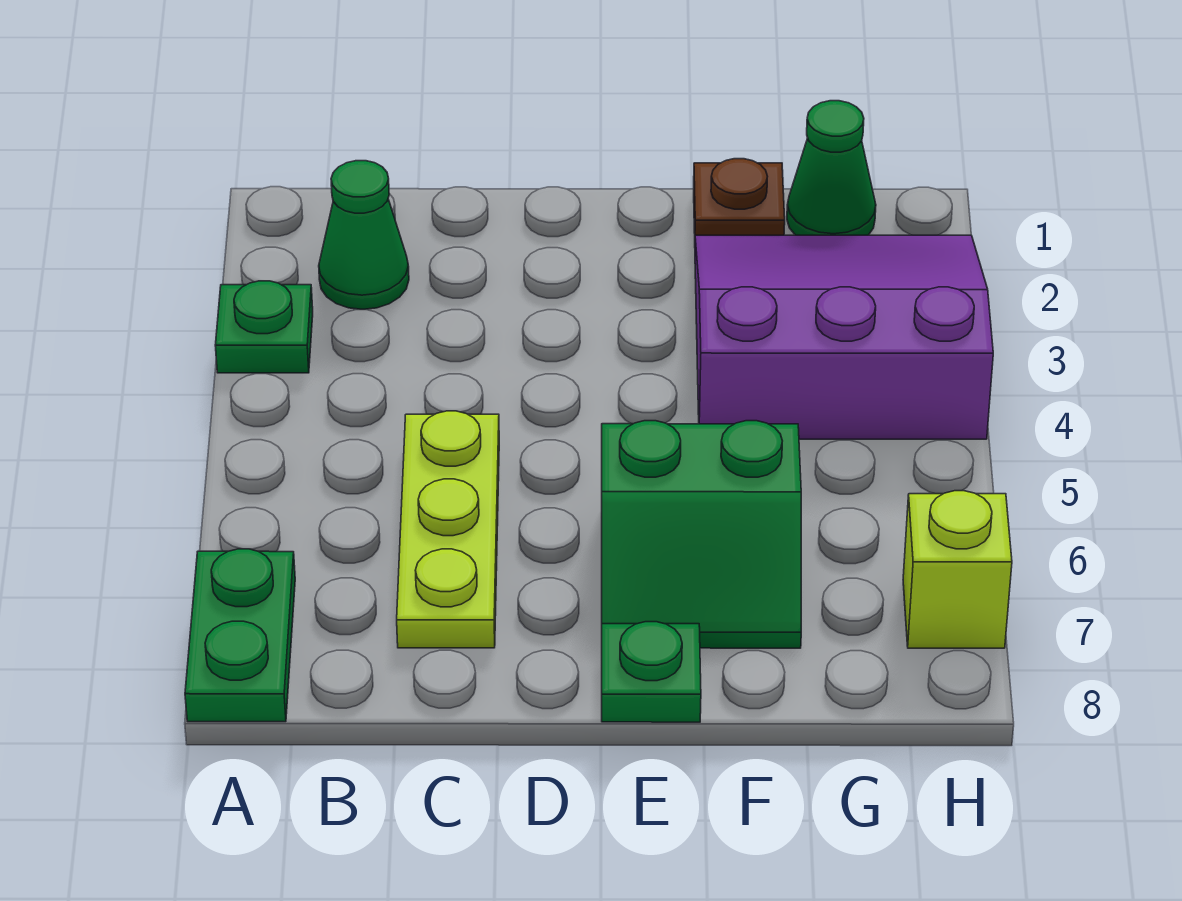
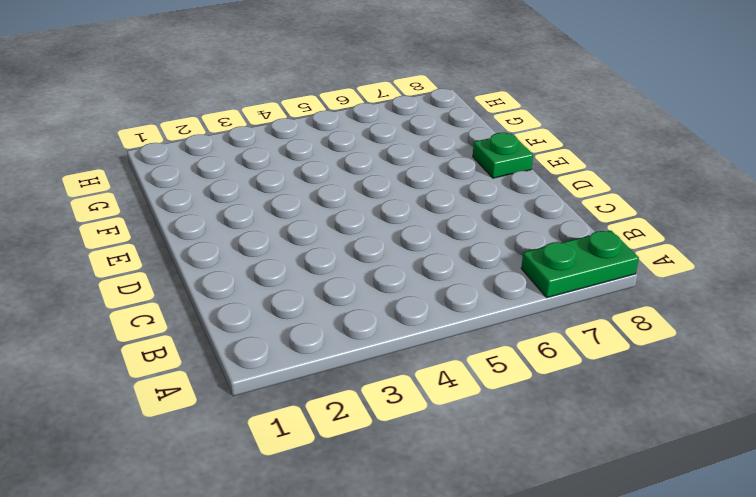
none -> green plate A3 level 1
none -> green cone B2 level 1

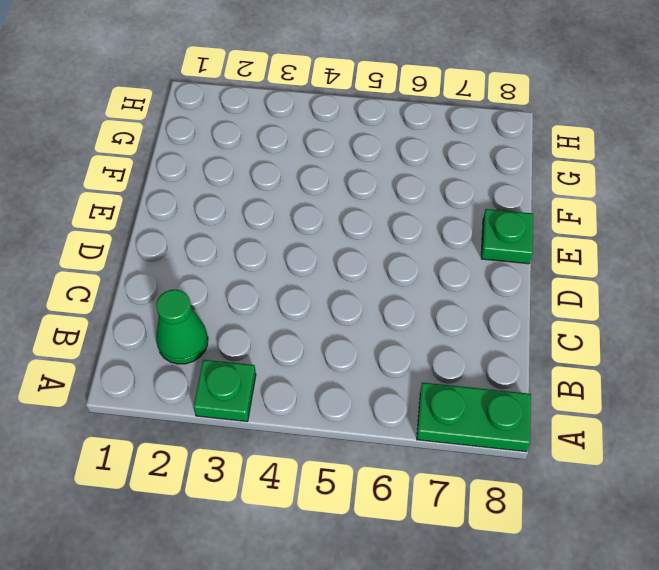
none -> lime plate C5:C7 level 1
none -> green slope E6:F7 level 1 top 6

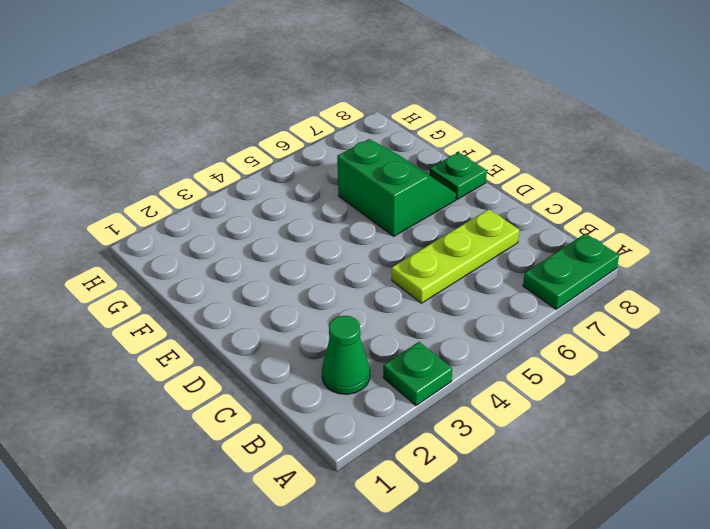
none -> brown plate F1 level 1
none -> purple slope F2:H4 level 1 top 4

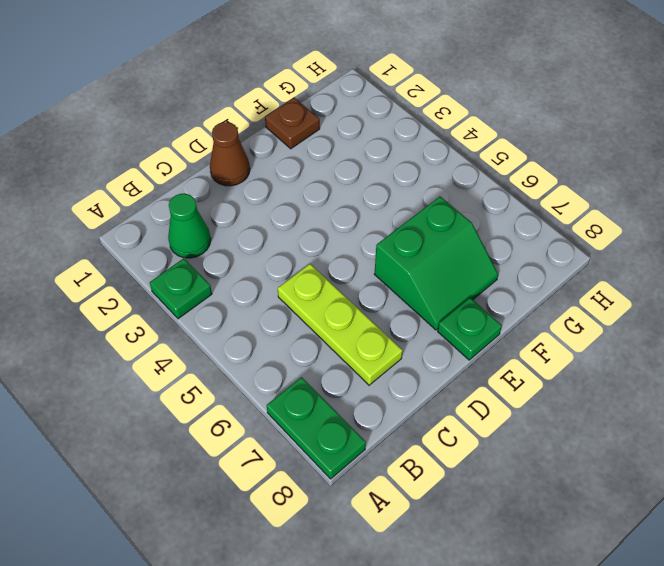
brown cone D1 level 1 -> none
none -> purple slope F2:H4 level 1 top 4
none -> green cone G1 level 1

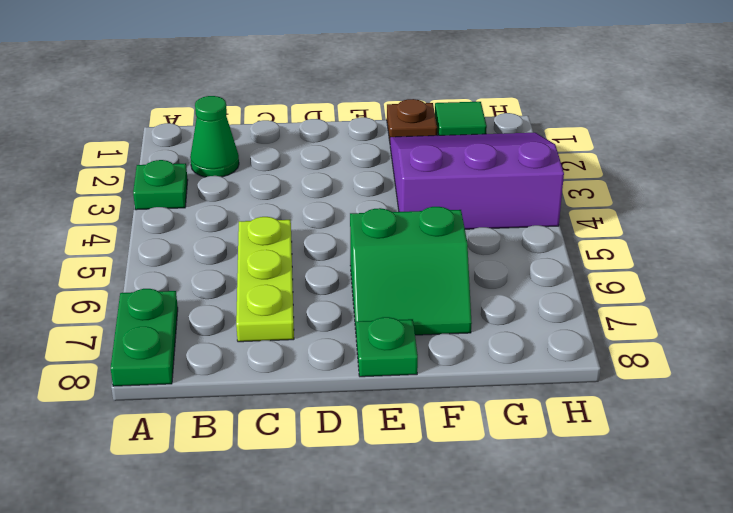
green tile G1 level 1 -> green cone G1 level 1
none -> lime brick H7 level 1

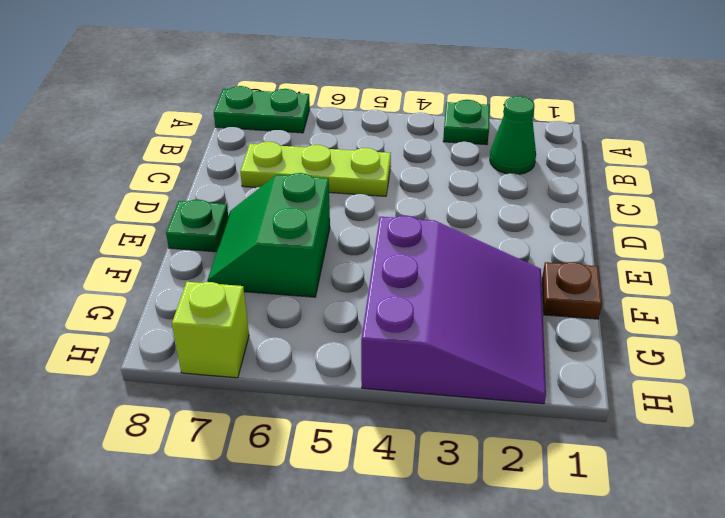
none -> green cone G1 level 1

